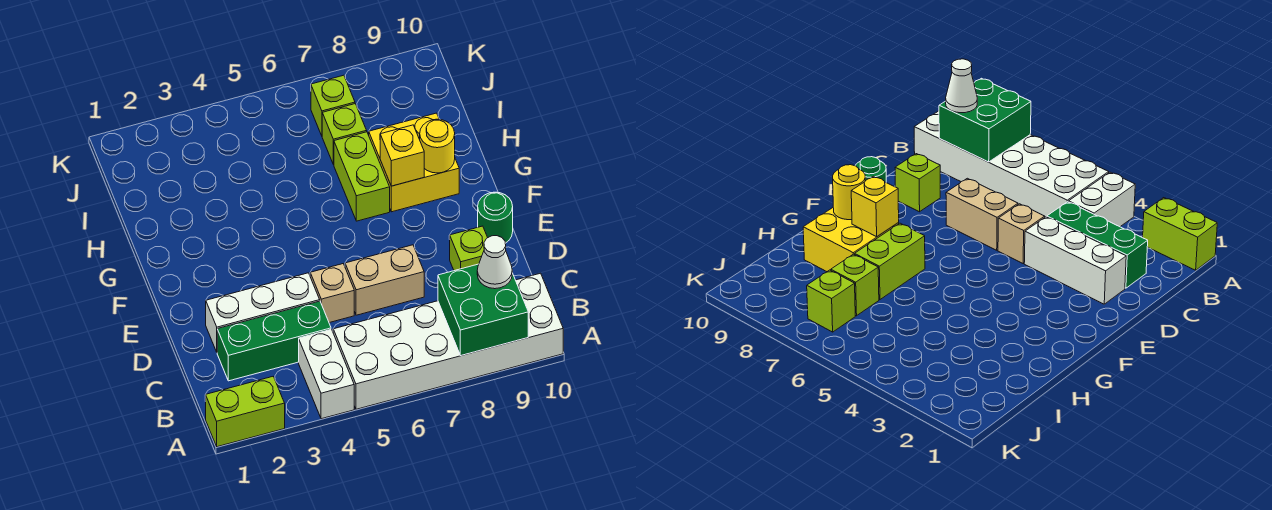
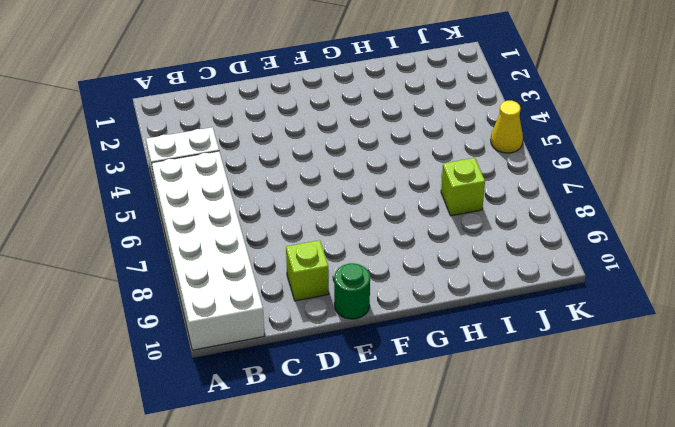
yellow cone K5 level 1 -> none
none -> lime brick A1:A2 level 1
none -> green brick C2:C4 level 1
none -> white brick D2:D4 level 1

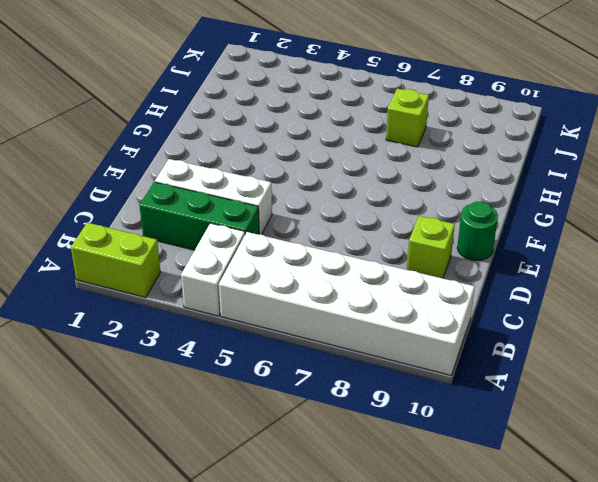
none -> tan brick D5 level 1
none -> tan brick D6:D7 level 1
none -> lime brick G7:H7 level 1

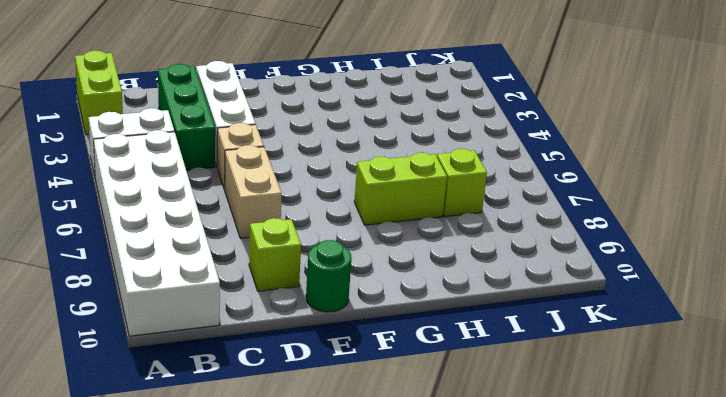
none -> yellow brick G8:H9 level 1
none -> lime brick J7 level 1
none -> green brick A8:B9 level 2

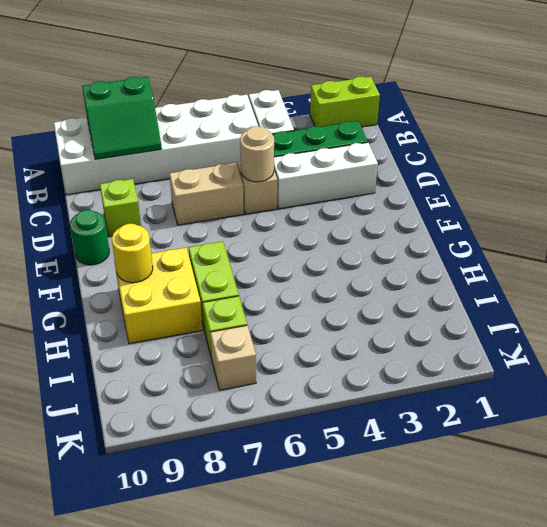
green slope A8:B9 level 2 top A -> green brick A8:B9 level 2
tan round brick D5 level 2 -> none
tan brick J7 level 1 -> lime brick J7 level 1
none -> yellow brick G8 level 2
none -> white cone B9 level 3

